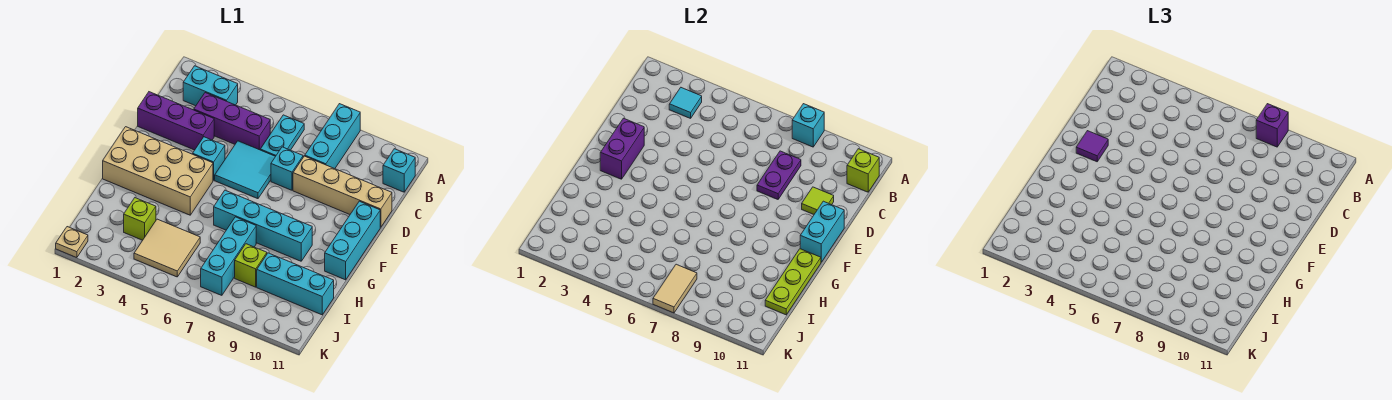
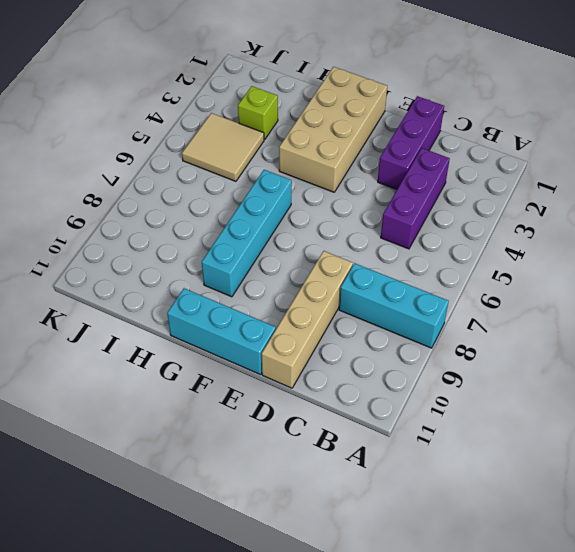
none -> cyan brick B2:B3 level 1
none -> cyan plate B6:C6 level 1
none -> cyan brick B11 level 1
none -> cyan tile D5:E6 level 1

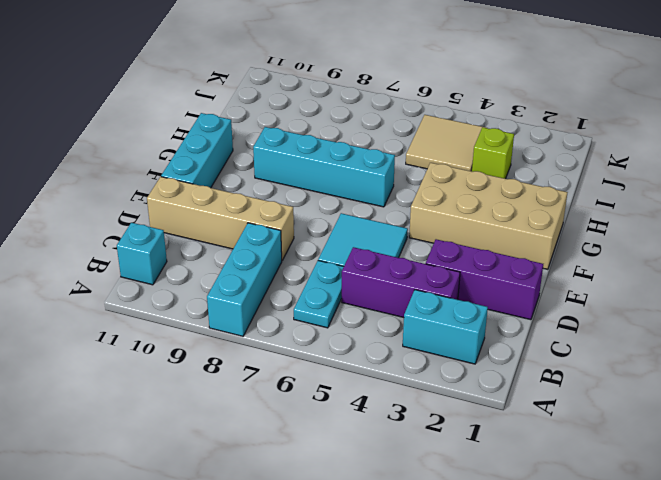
none -> cyan brick D7 level 1
none -> cyan brick E4 level 1
none -> cyan brick H7:J7 level 1
none -> lime brick I8 level 1

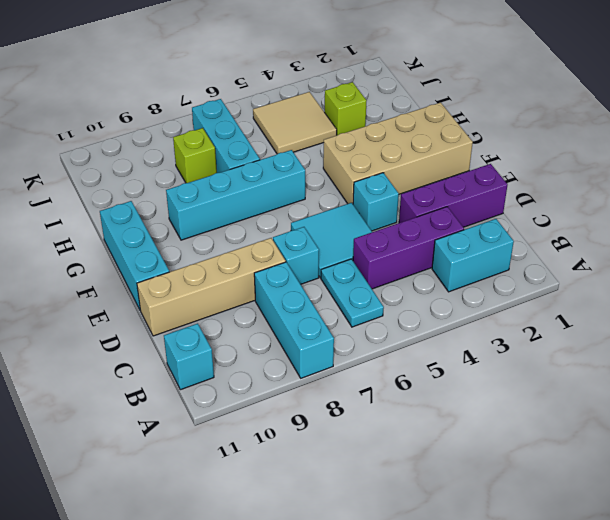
none -> cyan brick I9:I11 level 1
none -> tan plate K1 level 1
none -> cyan brick A8 level 2
none -> cyan tile B3 level 2

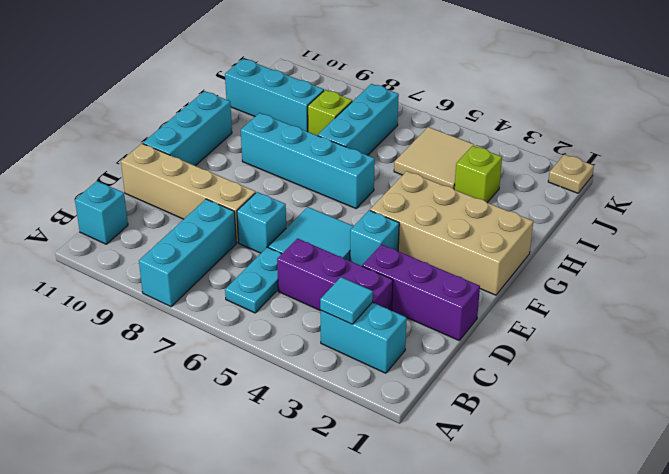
none -> cyan brick A8 level 2
none -> lime brick B11 level 2
none -> purple plate C8:D8 level 2
none -> lime tile D10 level 2

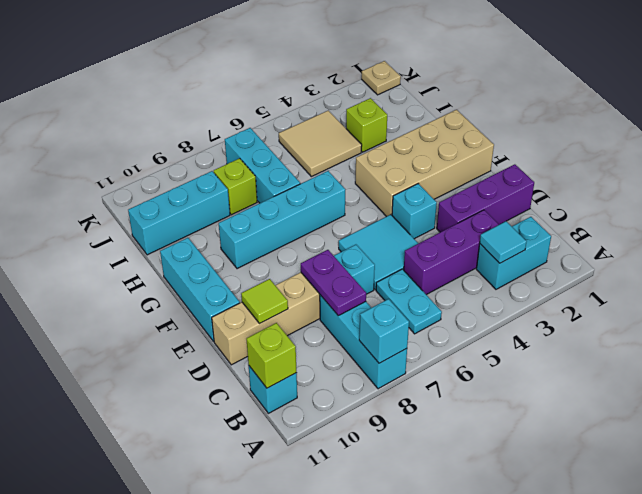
none -> purple brick E2:F2 level 2
none -> cyan brick E11:F11 level 2
none -> lime plate G11:I11 level 2
none -> tan tile J7:K7 level 2

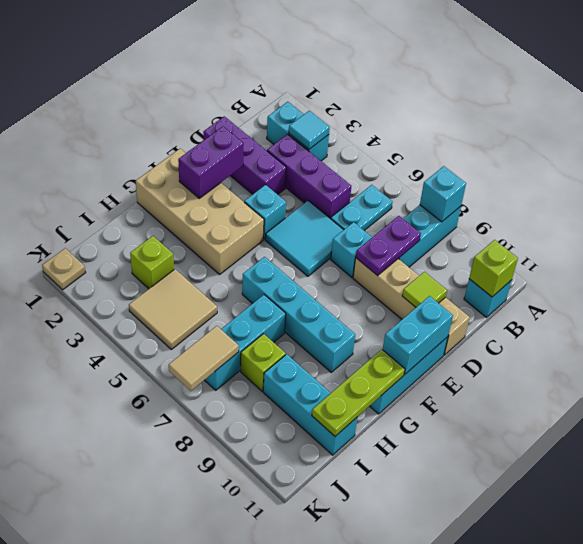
none -> purple brick A8 level 3
none -> purple tile E2 level 3

